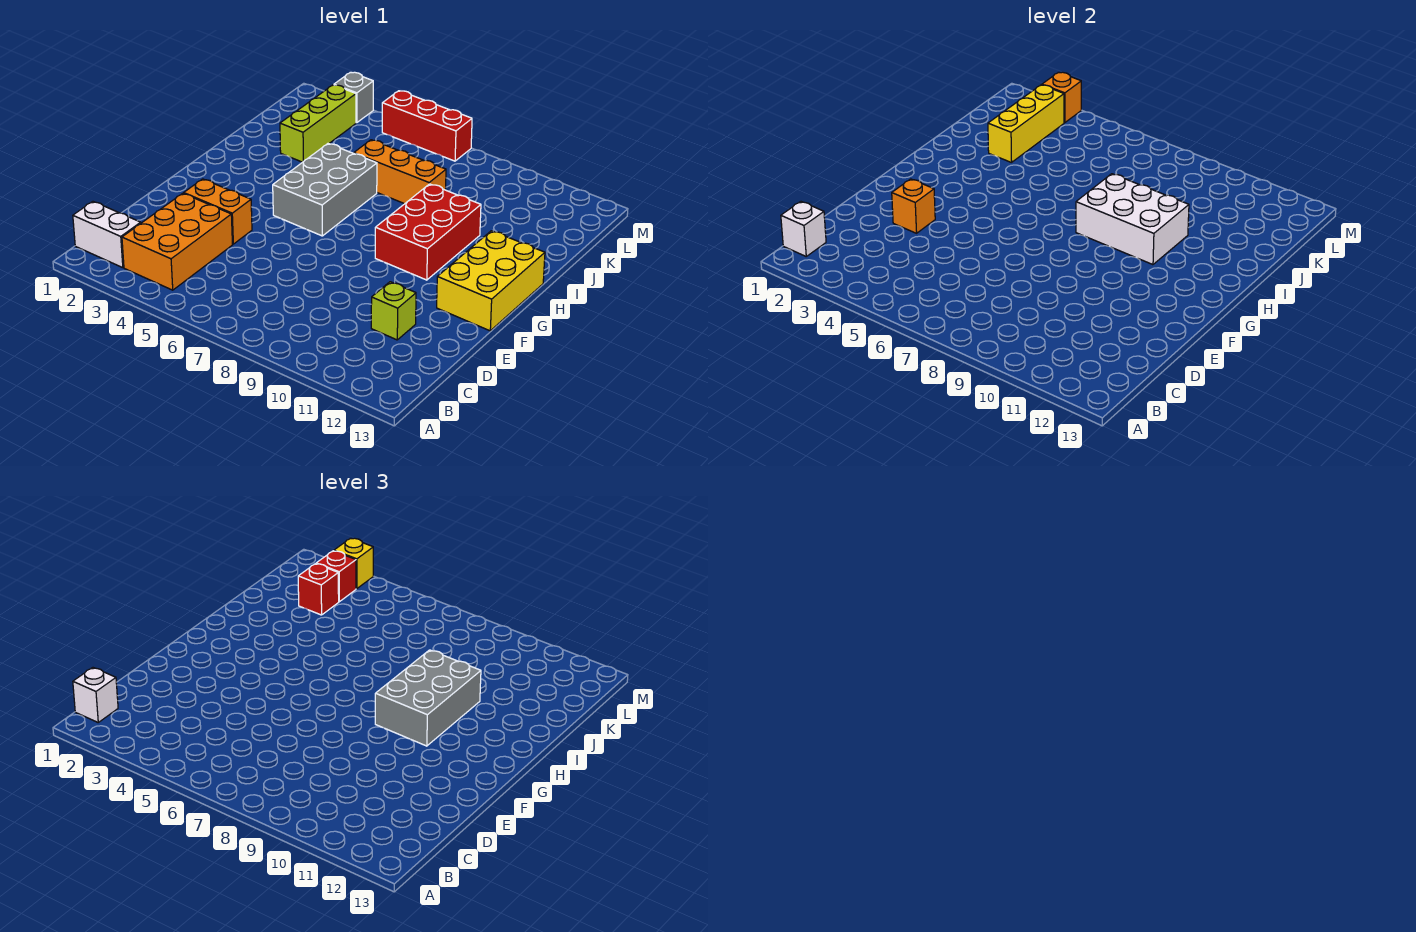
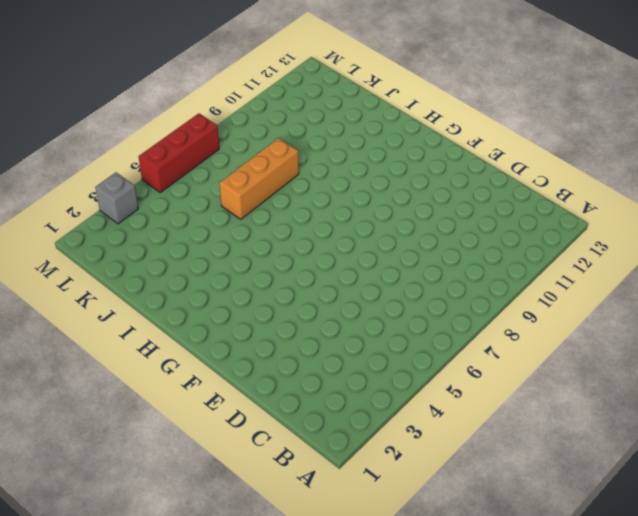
none -> white brick B1:B2 level 1
none -> orange brick B3:D4 level 1
none -> lime brick D11 level 1

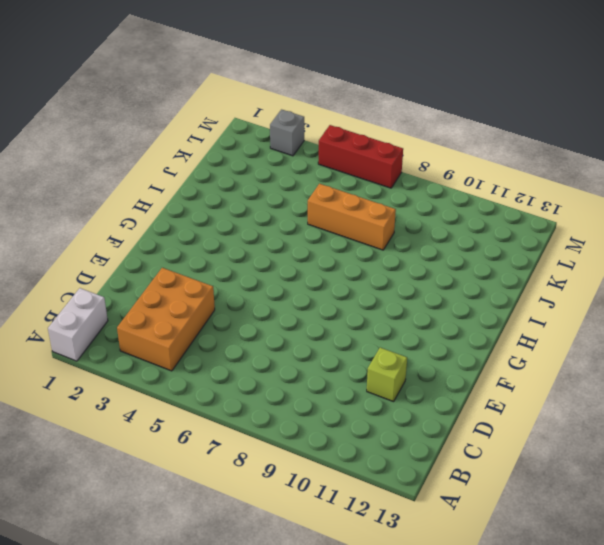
white brick A1:B1 level 1 -> white brick B1:B2 level 1
none -> orange brick E3:E4 level 1
none -> yellow brick F12:H13 level 1
none -> grey brick G5:I6 level 1

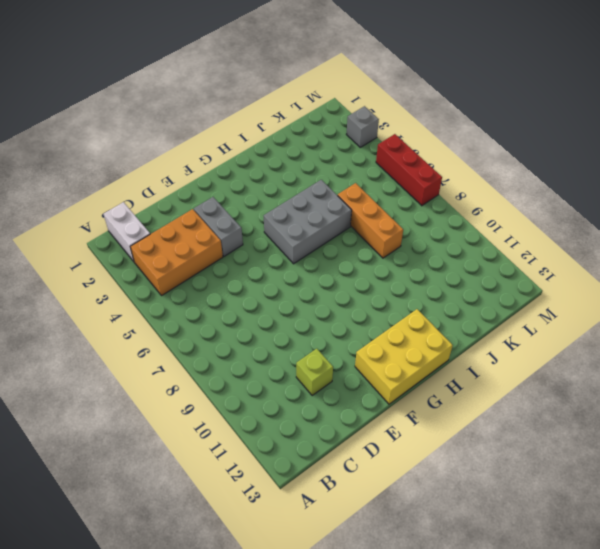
grey brick E3:E4 level 1 -> orange brick E3:E4 level 1
none -> red brick G9:I10 level 1
none -> lime brick J3:L3 level 1
none -> white brick B1 level 2

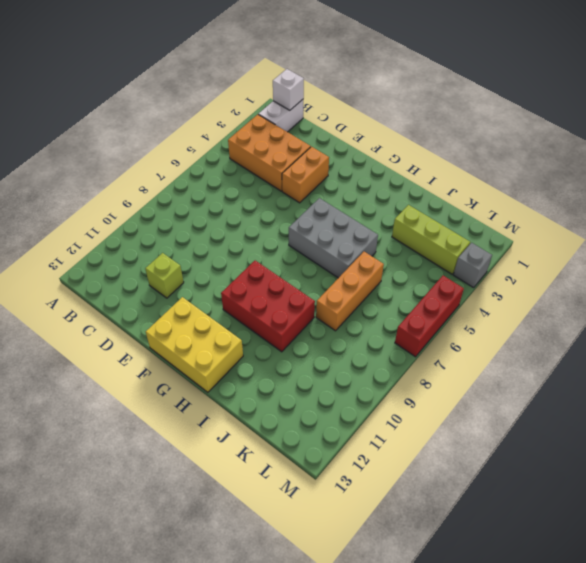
none -> orange brick E3 level 2
none -> white brick H8:I10 level 2
none -> yellow brick J3:L3 level 2

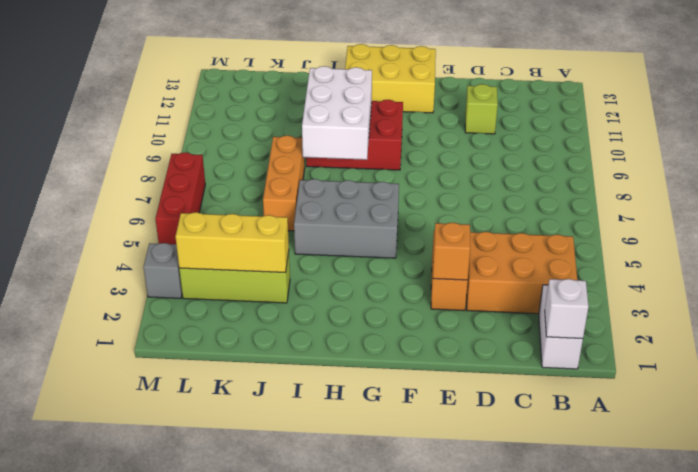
none -> orange brick M3 level 2
none -> white brick B1 level 3
none -> grey brick G9:I10 level 3

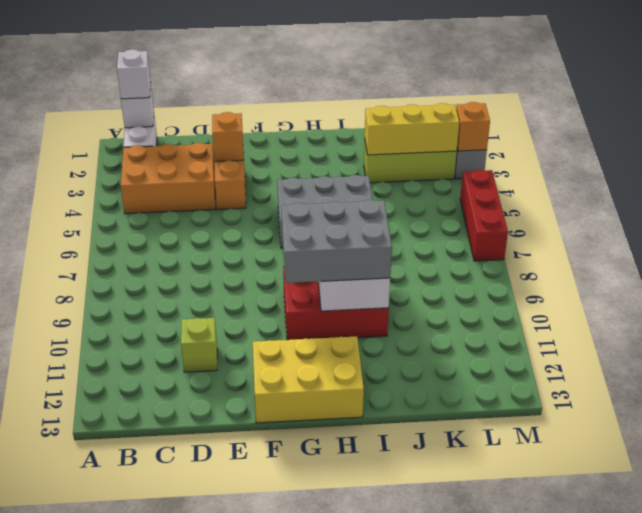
none -> orange brick J6:J8 level 1
none -> red brick K3 level 3
none -> red brick L3 level 3

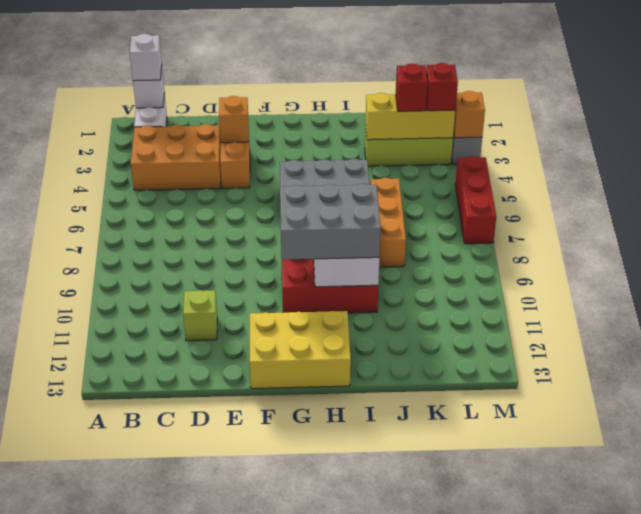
none -> yellow brick M3 level 3

